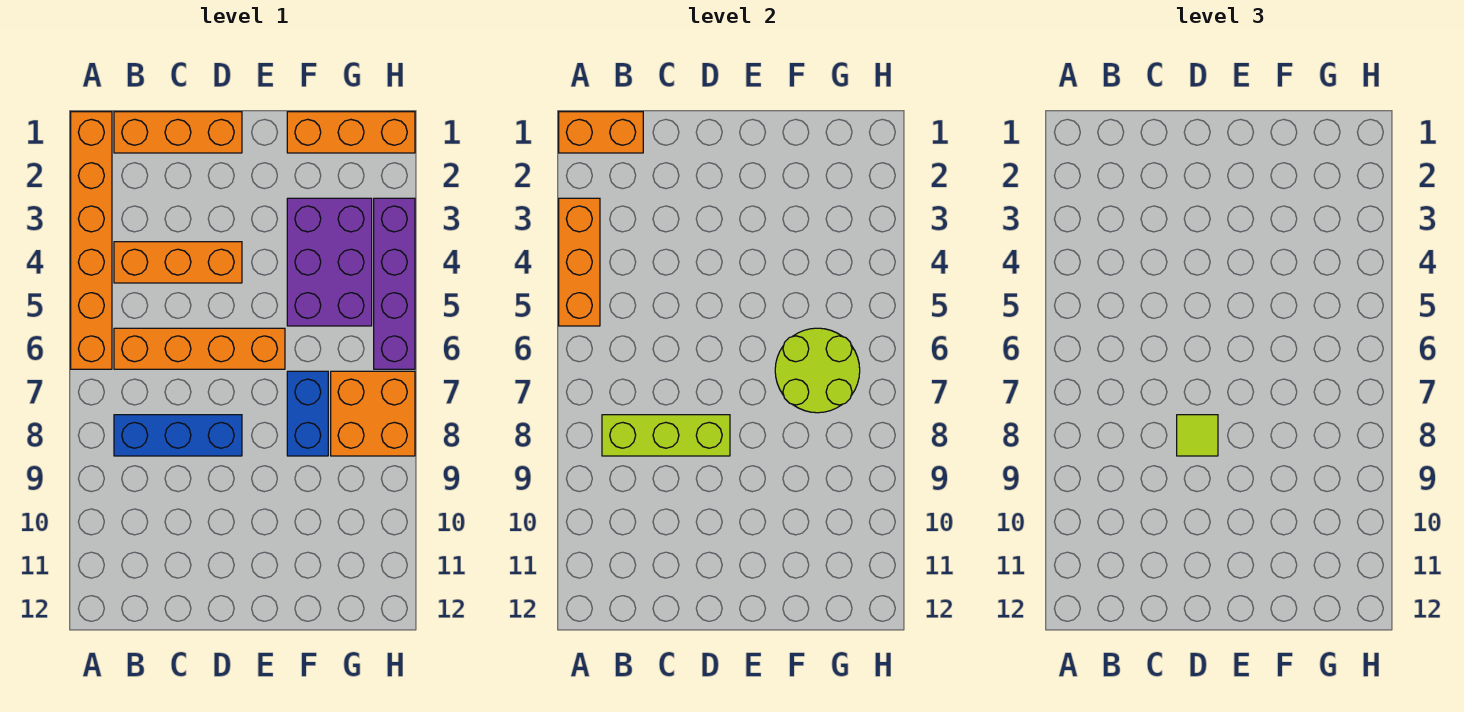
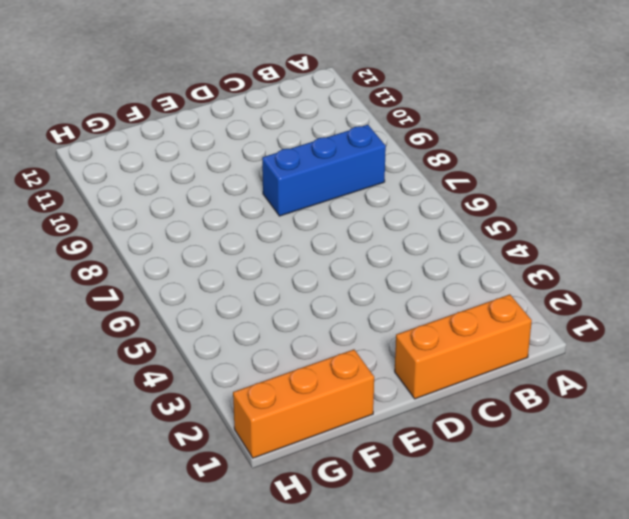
none -> orange brick A1:A6 level 1
none -> orange brick B4:D4 level 1
none -> orange brick B6:E6 level 1

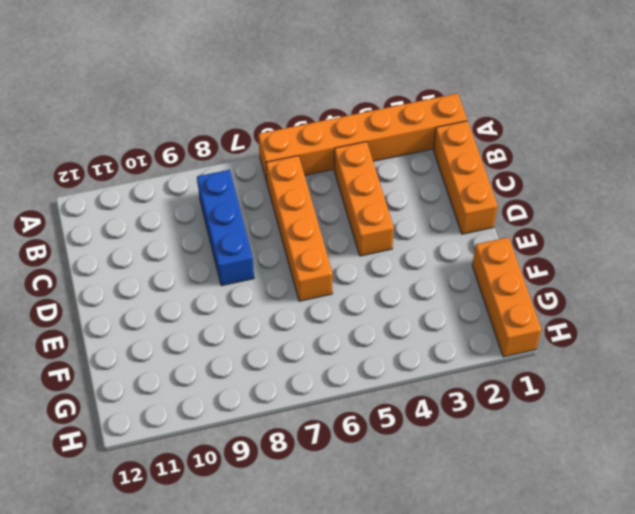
none -> purple brick F3:G5 level 1
none -> blue brick F7:F8 level 1
none -> orange brick G7:H8 level 1

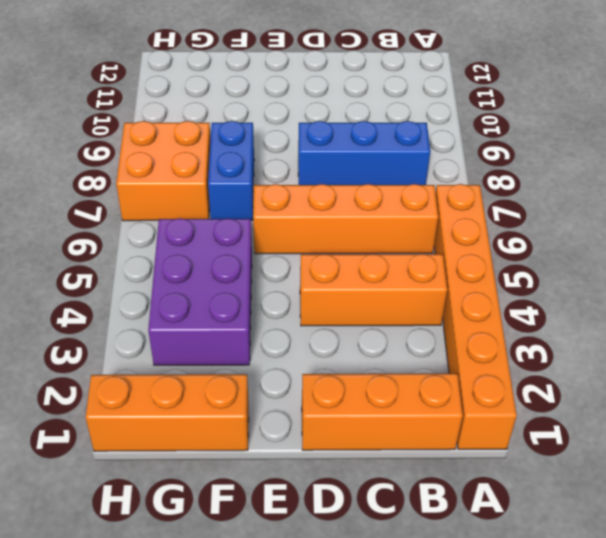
none -> purple brick H3:H6 level 1
none -> orange brick A1:B1 level 2
none -> orange brick A3:A5 level 2

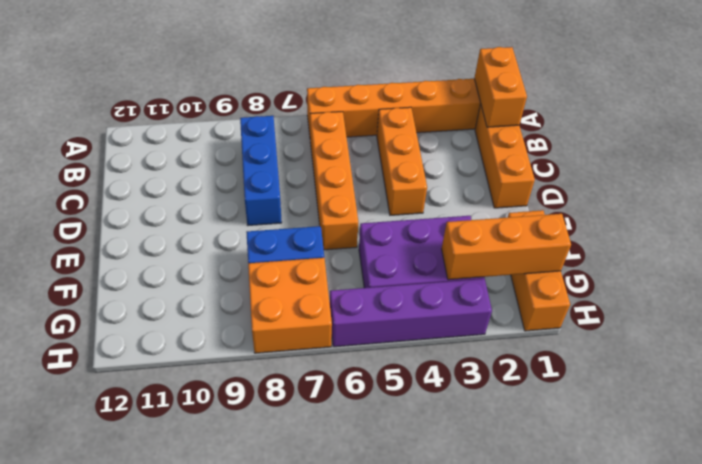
orange brick G1:G3 level 2 -> orange brick A3:A5 level 2
none -> lime brick B8:D8 level 2
none -> lime round brick F6:G7 level 2
none -> lime tile D8 level 3

